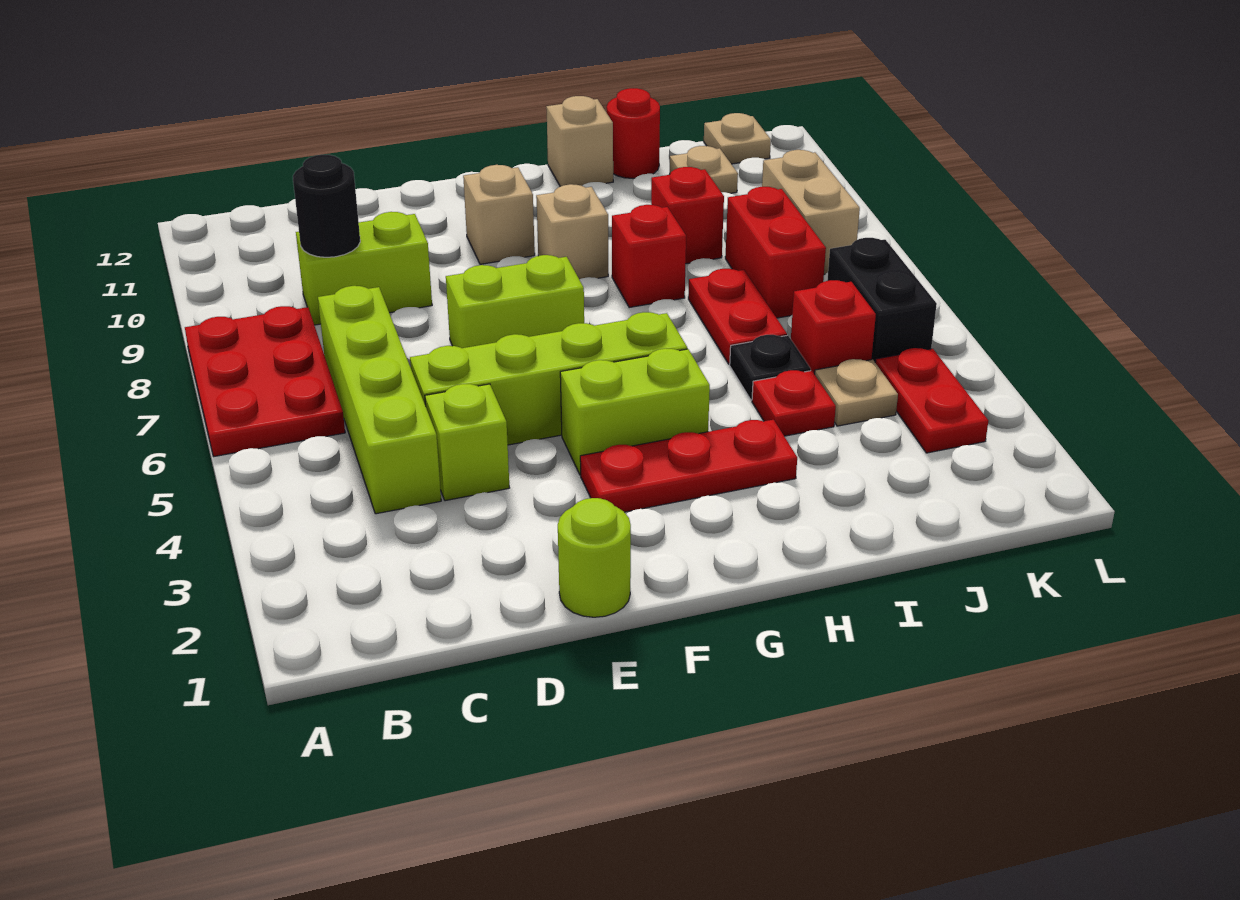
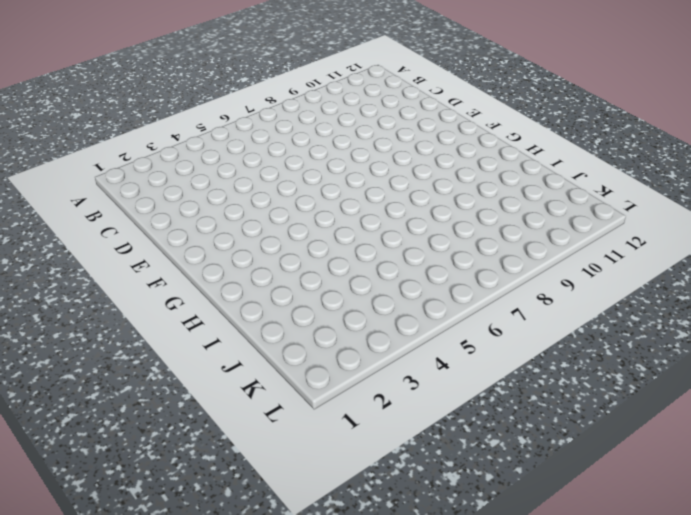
none -> red plate A6:B8 level 1
none -> lime brick C4:C7 level 1
none -> lime brick C9:D9 level 1

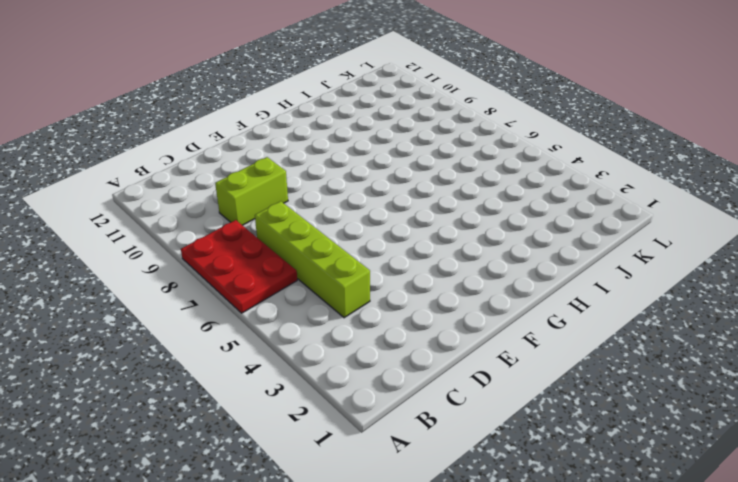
none -> lime brick D4 level 1
none -> lime brick D5:G5 level 1
none -> lime round brick E1 level 1

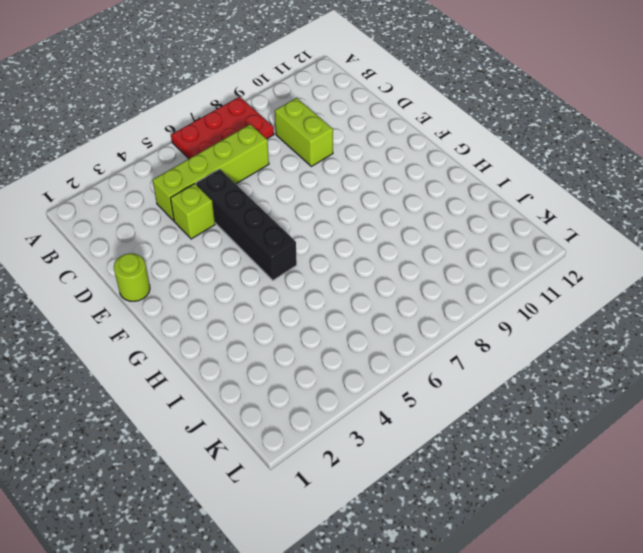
black brick D5:G5 level 1 -> lime brick D5:G5 level 1
none -> lime brick E7:F7 level 1
none -> red plate F3:H3 level 1
none -> lime brick F4:G4 level 1

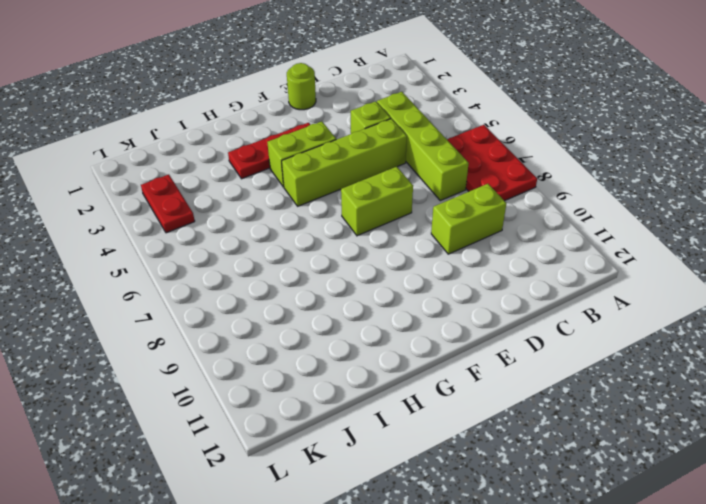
none -> tan brick F10 level 1
none -> tan brick G9 level 1
none -> red brick H8 level 1

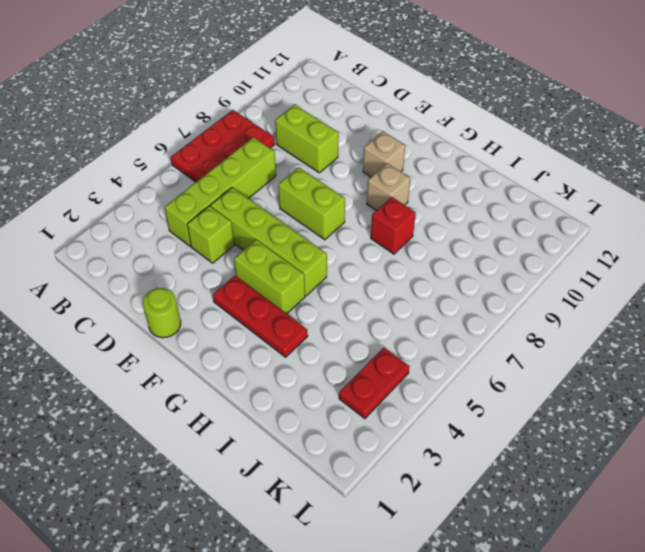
none -> tan brick H12 level 1
none -> red plate I4 level 1
none -> black plate I5 level 1

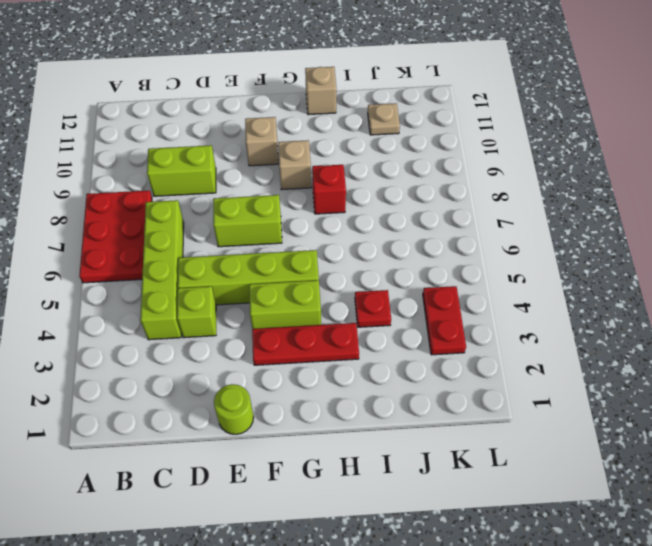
none -> black plate I5 level 1
none -> red plate I6:I7 level 1
none -> red brick I9 level 1

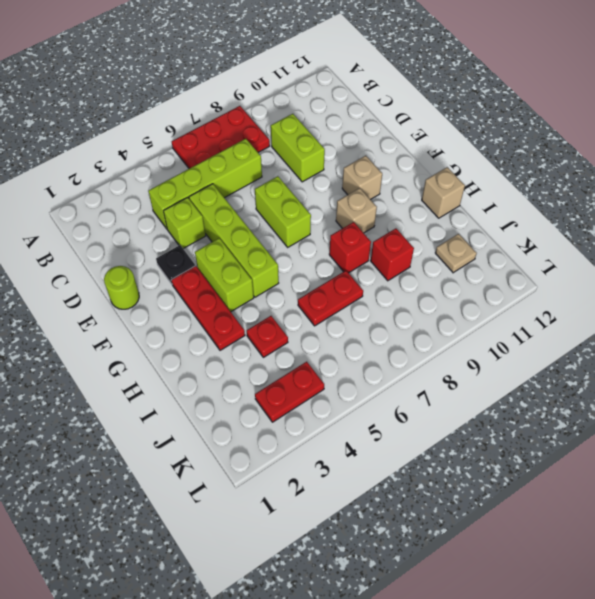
black plate E3 level 1 -> black plate I5 level 1
none -> red round brick I12 level 1
none -> tan plate J4 level 1
none -> red brick J5 level 1

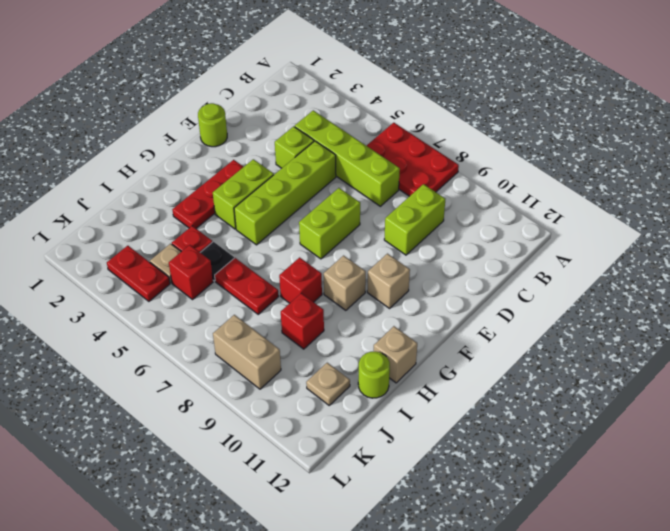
lime round brick I12 level 1 -> red round brick I12 level 1
none -> red brick J7:J8 level 1
none -> black brick K5:K6 level 1
none -> tan plate K12 level 1

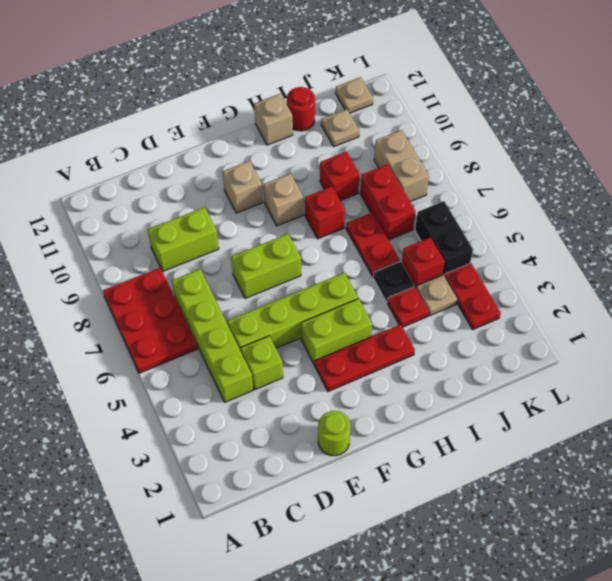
none -> black round brick C9 level 2

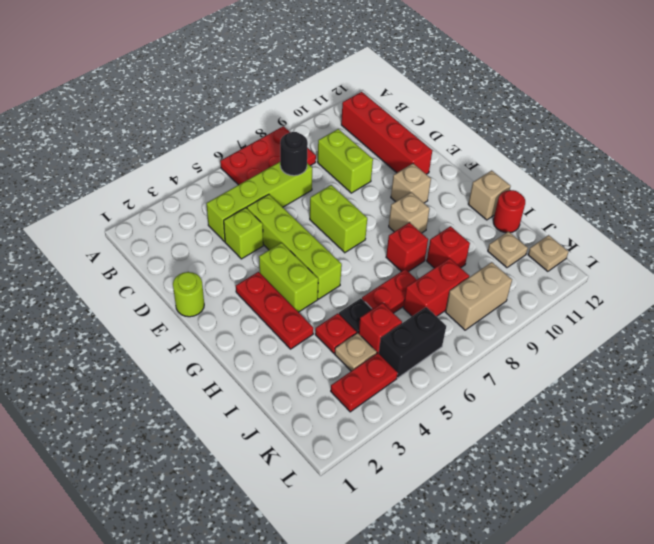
red brick B11:E11 level 1 -> none
black round brick C7 level 2 -> black round brick C9 level 2

